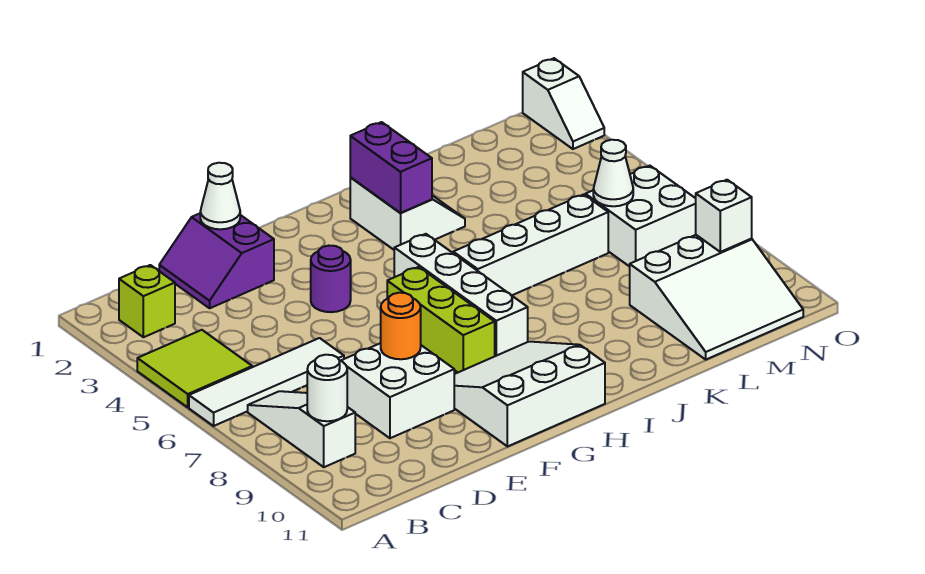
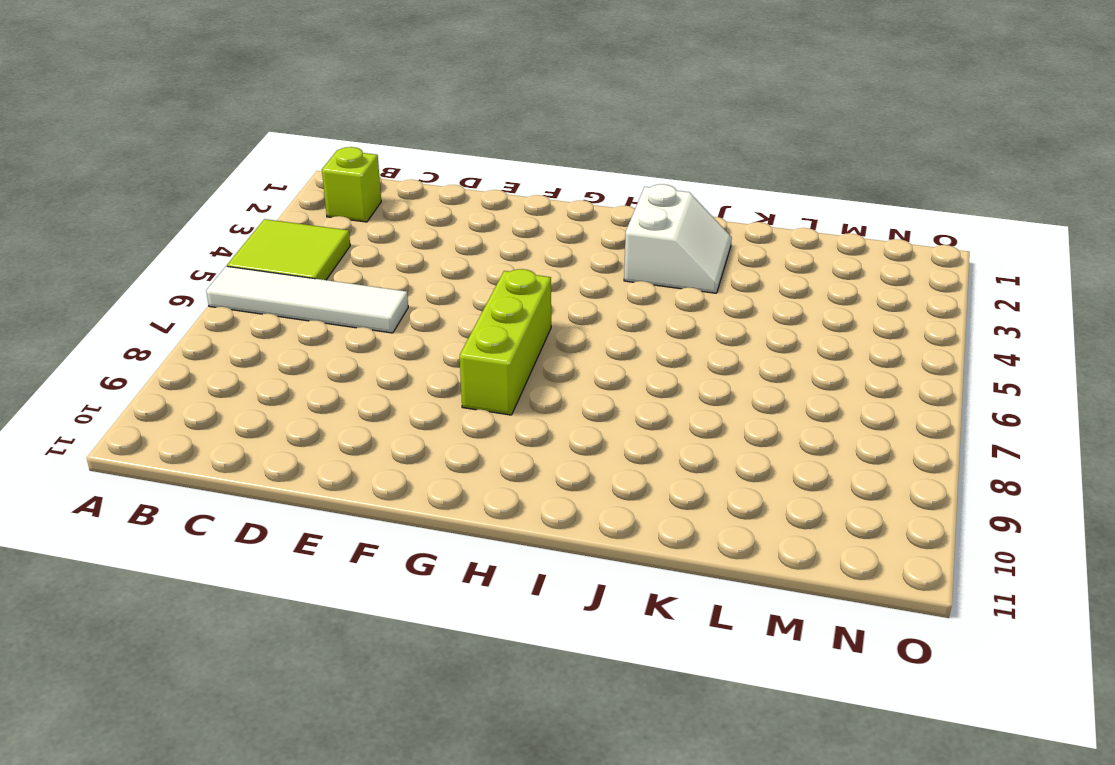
none -> white slope B7:B9 level 1 top 9
none -> purple slope D1:E2 level 1 top E
none -> white brick D8:E9 level 1

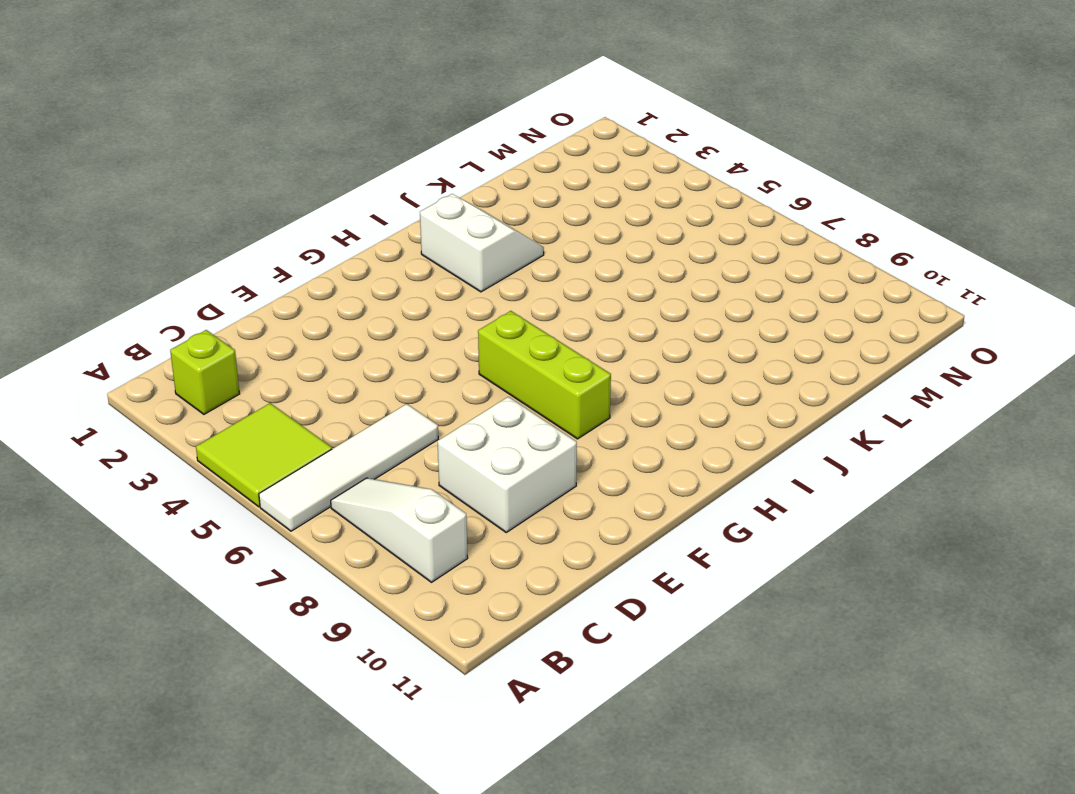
none -> purple slope D1:E2 level 1 top E
none -> purple round brick F4 level 1
none -> white slope F9:H11 level 1 top 11

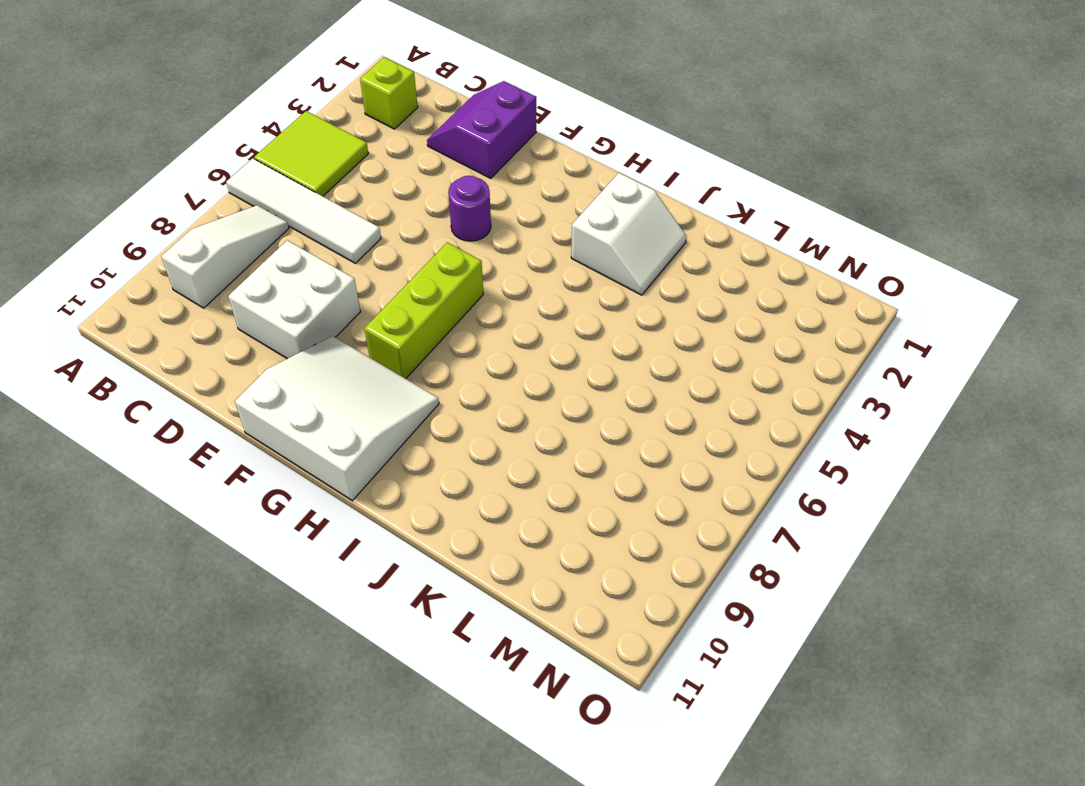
none -> white brick H5:H8 level 1
none -> white brick I6:L6 level 1
none -> white slope L9:N11 level 1 top 9

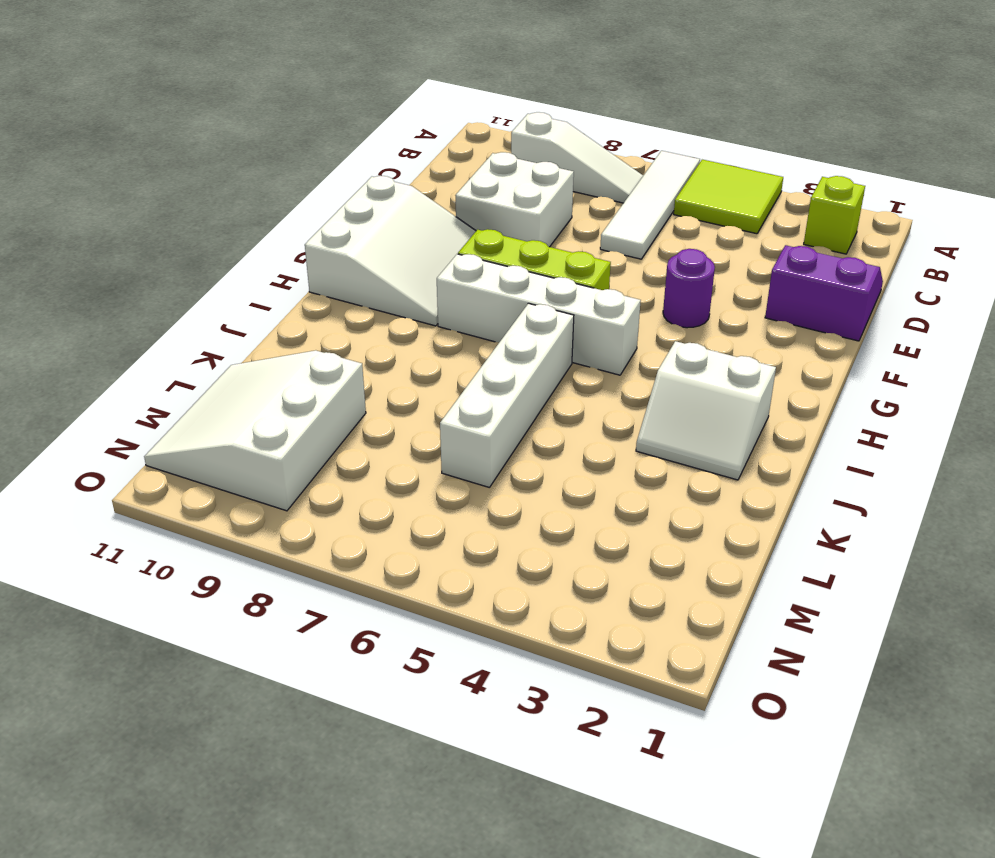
none -> white brick M6:N7 level 1
none -> white slope O1:O2 level 1 top 1
none -> white round brick B9 level 2

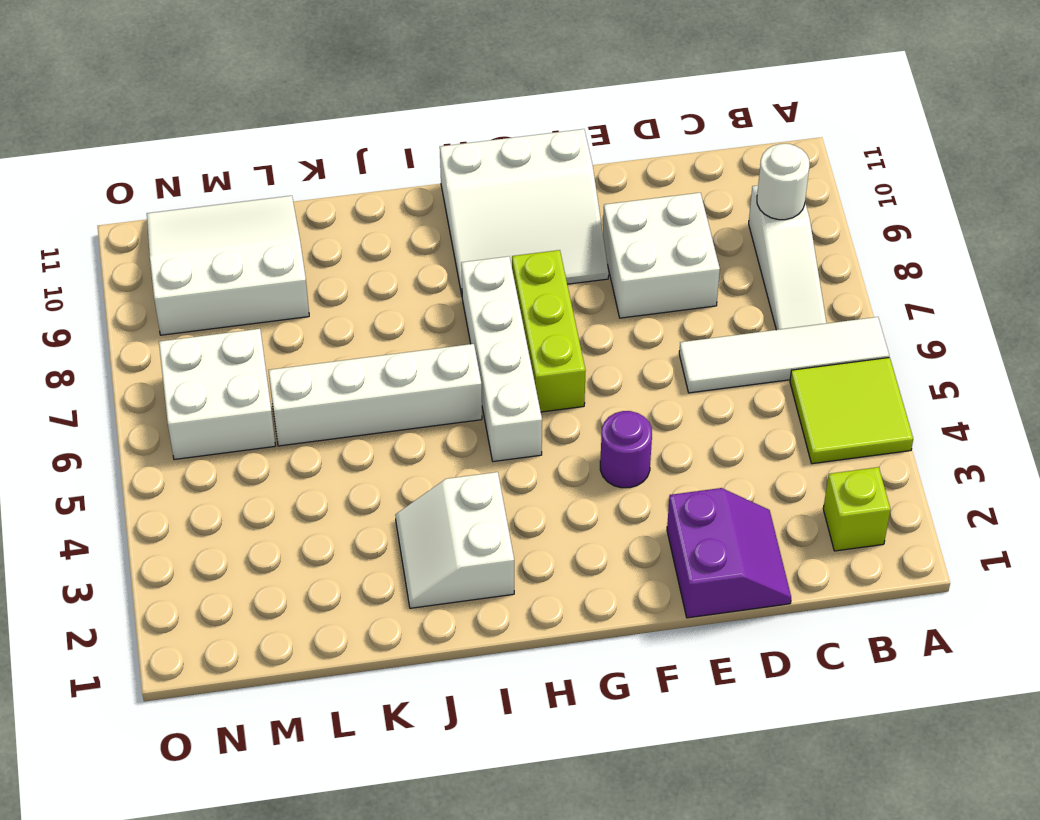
none -> white slope O1:O2 level 1 top 1
none -> white cone E1 level 2
none -> orange round brick E8 level 2

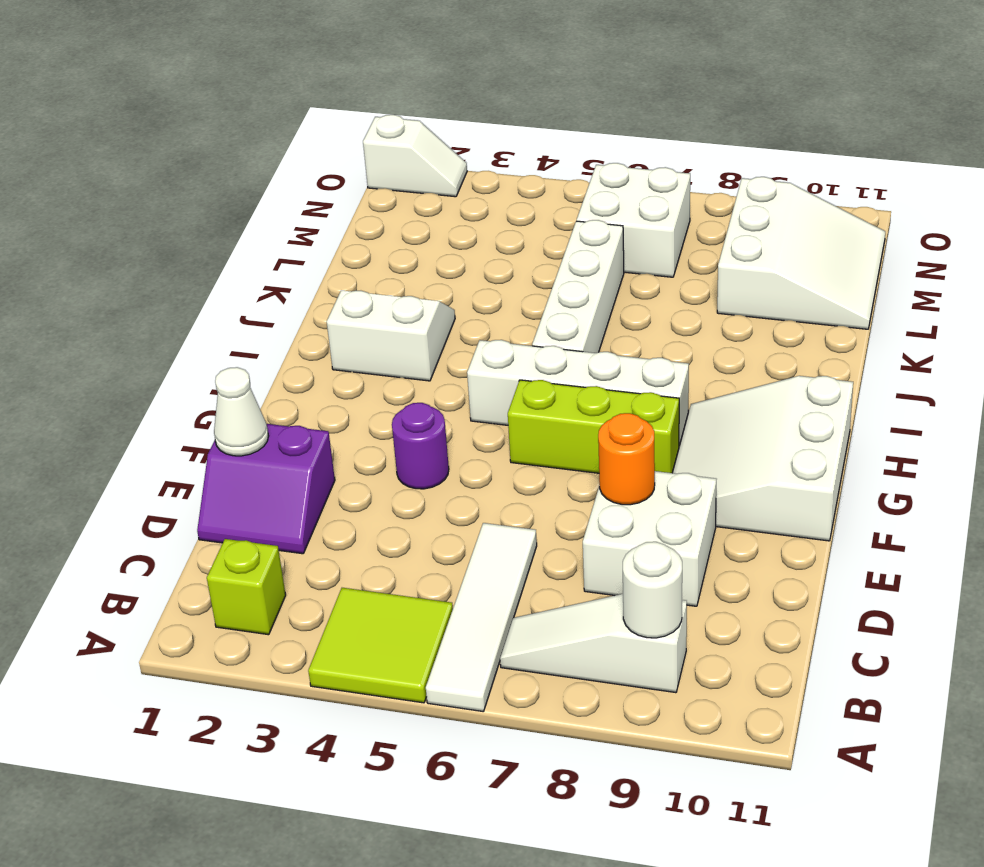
none -> purple brick I2:I3 level 2
none -> white cone M6 level 2
none -> white brick N9 level 2

